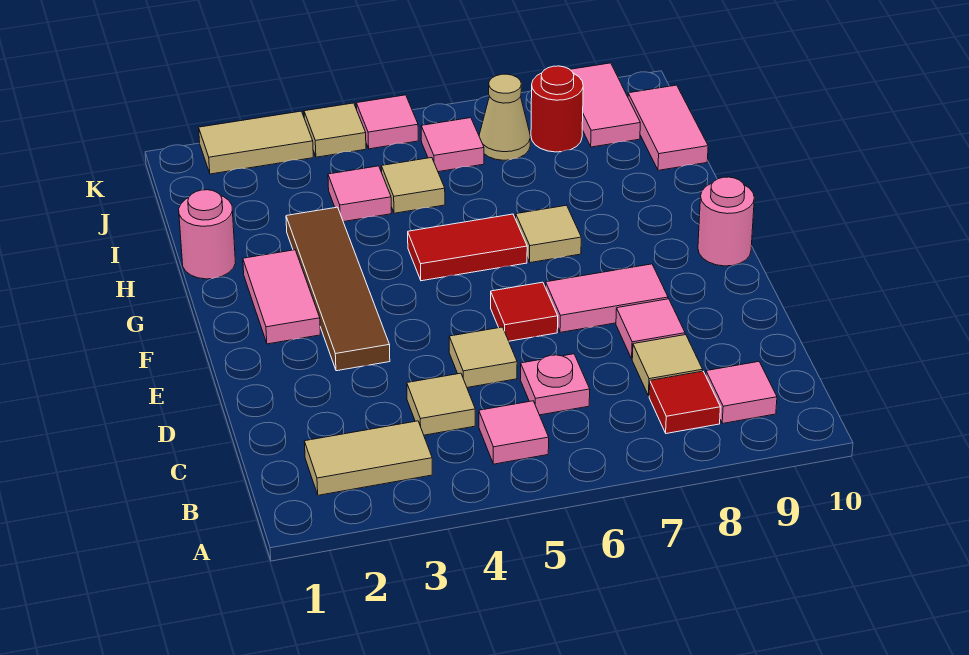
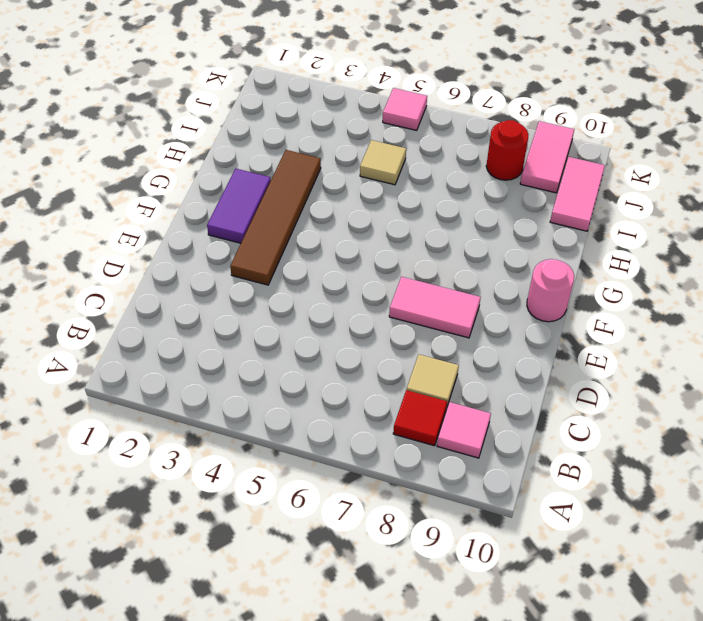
purple tile F2:G2 level 1 -> pink tile F2:G2 level 1
none -> tan tile B2:B3 level 1
none -> pink tile B5 level 1
none -> tan tile C4 level 1

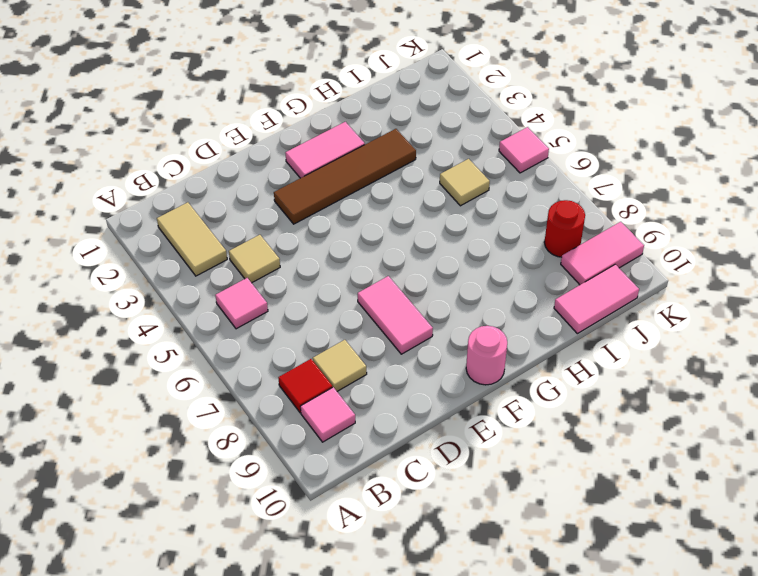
none -> pink plate C6 level 1
none -> tan tile D5 level 1
none -> pink tile D8 level 1

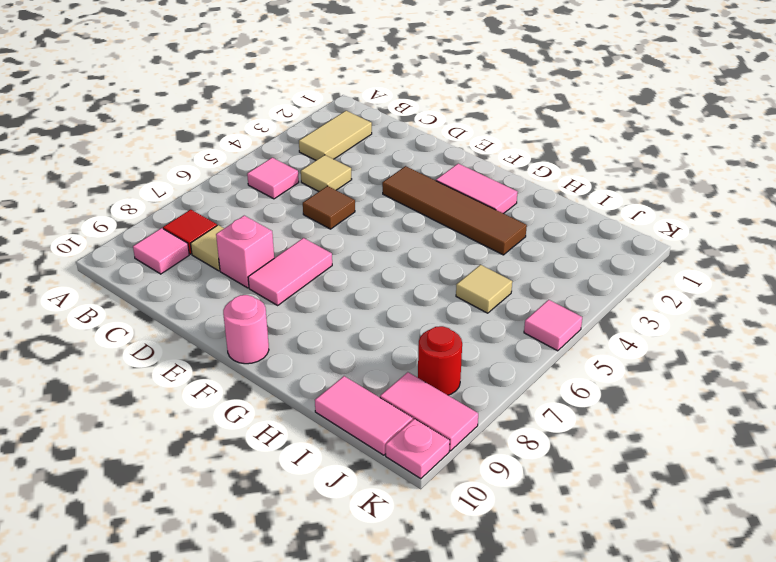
brown tile D5 level 1 -> tan tile D5 level 1
pink brick D8 level 1 -> pink tile D8 level 1
pink plate K10 level 1 -> pink plate C6 level 1
none -> red tile E6 level 1
none -> red tile G5:G6 level 1
none -> tan tile G7 level 1

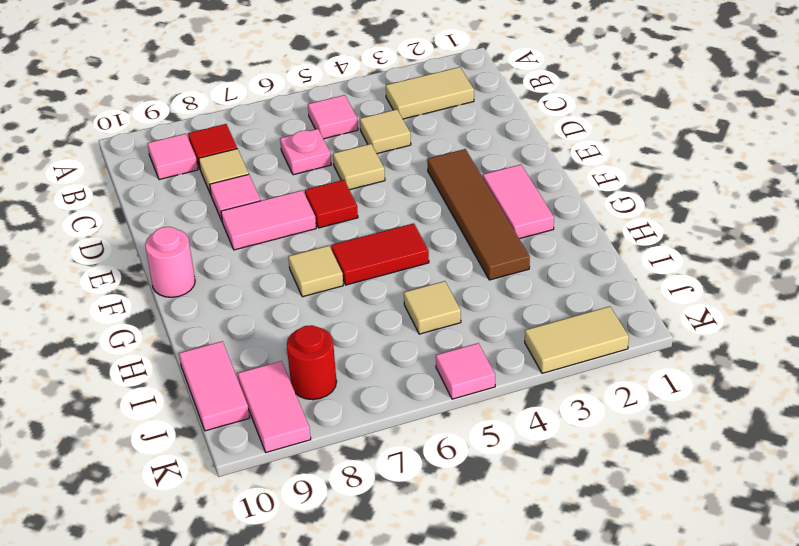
none -> pink round brick H1 level 1
none -> pink tile I4 level 1
none -> pink tile J6 level 1

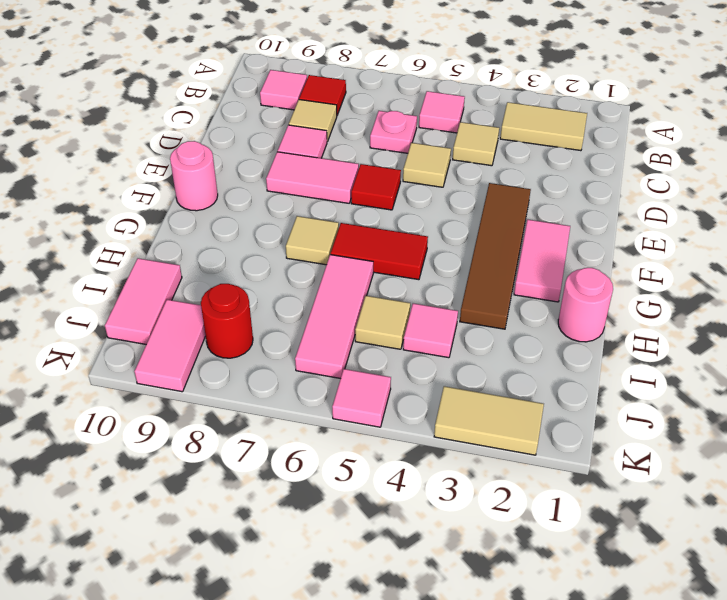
pink tile H6:J6 level 1 -> pink tile J6 level 1
none -> tan cone J7 level 1
none -> tan tile K4 level 1

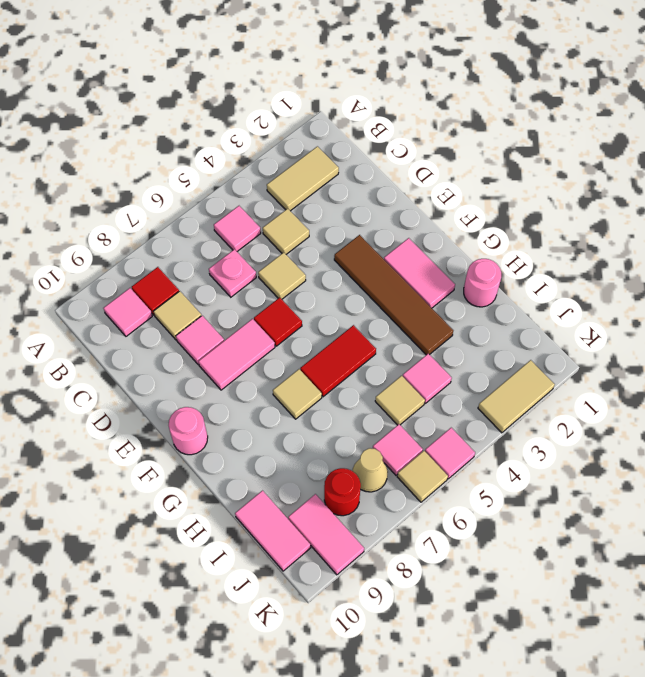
tan tile K6 level 1 -> tan tile K4 level 1

